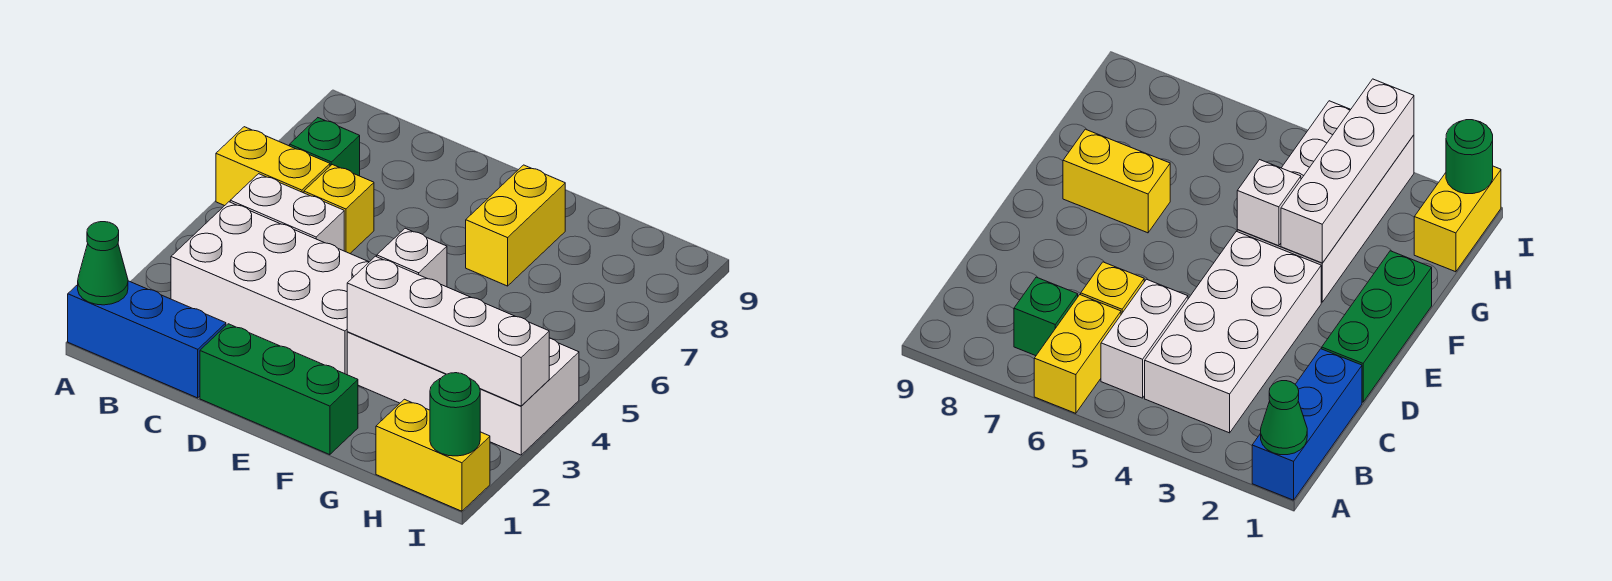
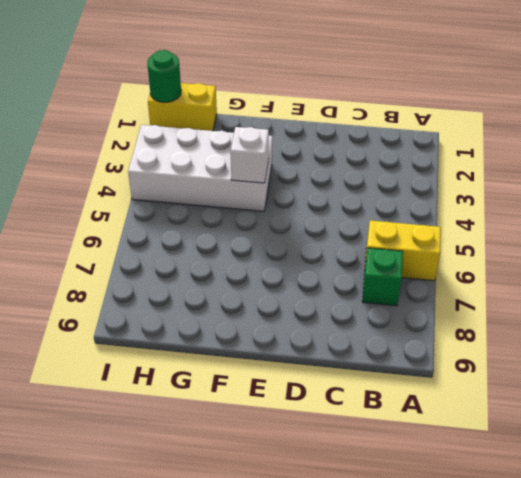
none -> blue brick A1:C1 level 1
none -> white brick B3:E4 level 1
none -> white brick B5:C5 level 1

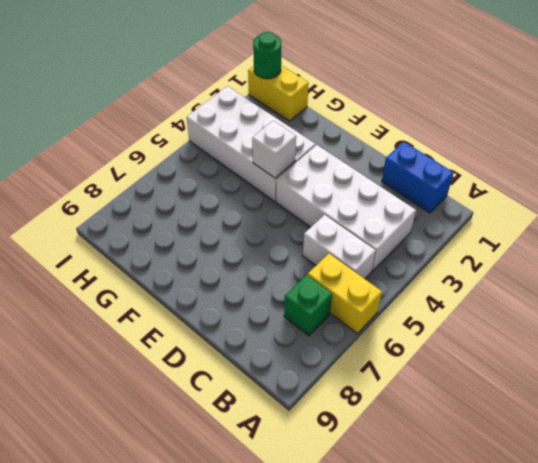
blue brick B1:C1 level 1 -> blue brick A1:C1 level 1
none -> yellow brick C6 level 1
none -> green brick D1:F1 level 1
none -> yellow brick F7:F8 level 1

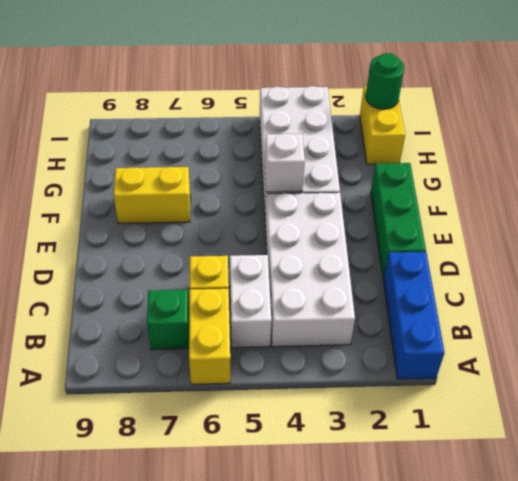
none -> green cone A1 level 2
none -> white brick F3:I3 level 2

